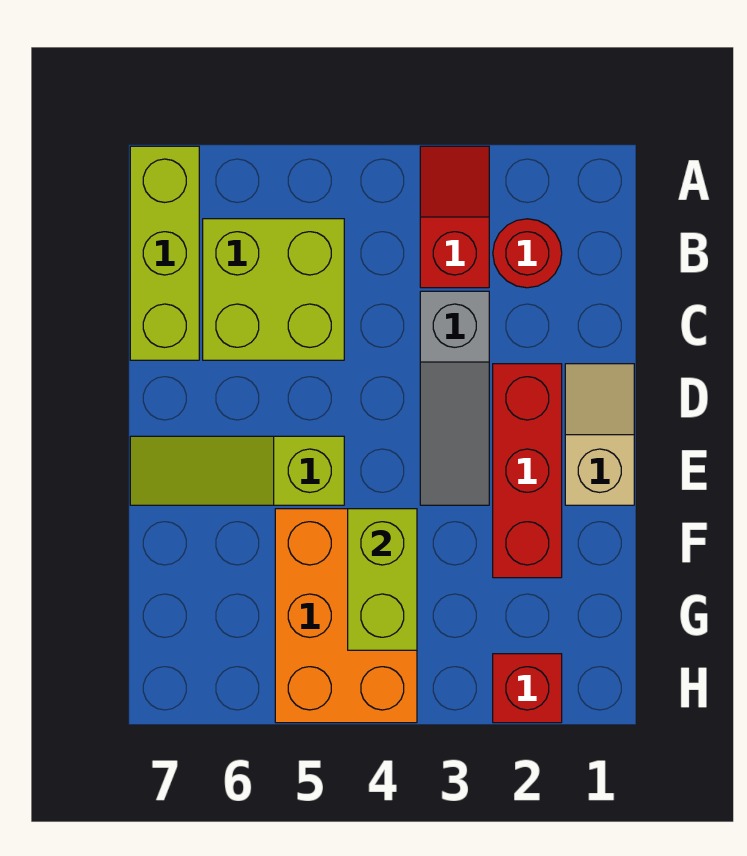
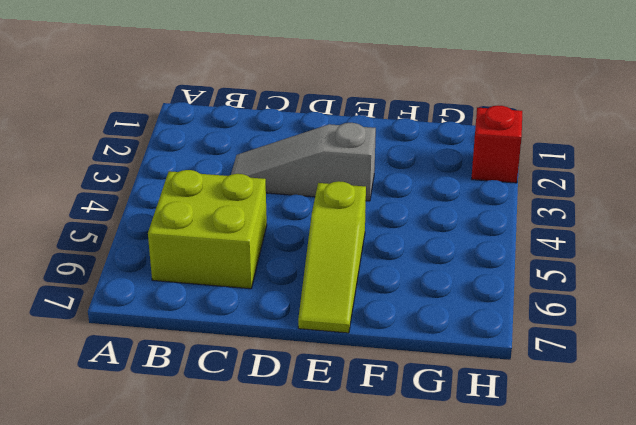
grey slope C3:E3 level 1 top E -> grey slope C3:E3 level 1 top C
none -> red slope A3:B3 level 1 top B
none -> lime brick A7:C7 level 1

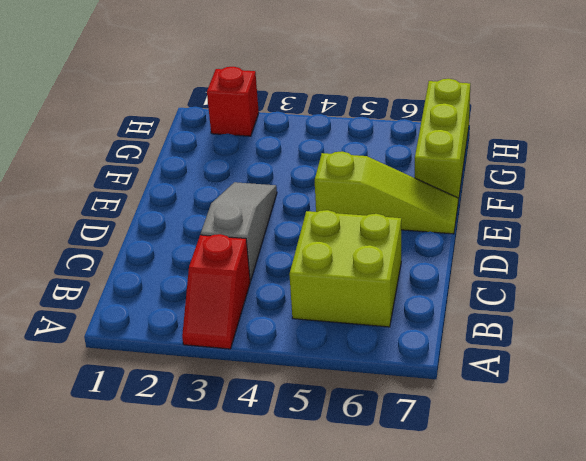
lime brick F7:H7 level 1 -> lime brick A7:C7 level 1
none -> red round brick B2 level 1
none -> tan slope D1:E1 level 1 top E

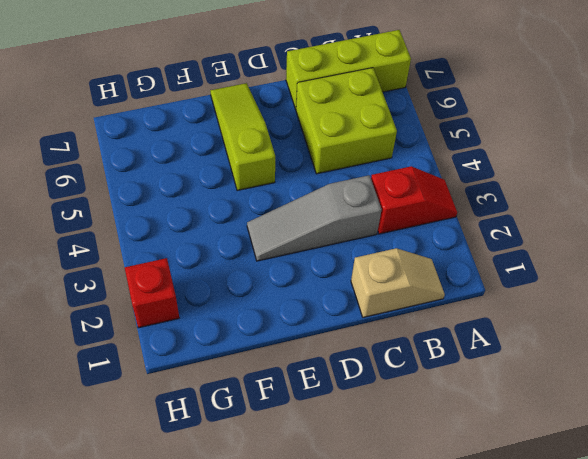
tan slope B1:C1 level 1 top C -> tan slope D1:E1 level 1 top E
none -> red round brick B2 level 1
none -> red brick D2:F2 level 1

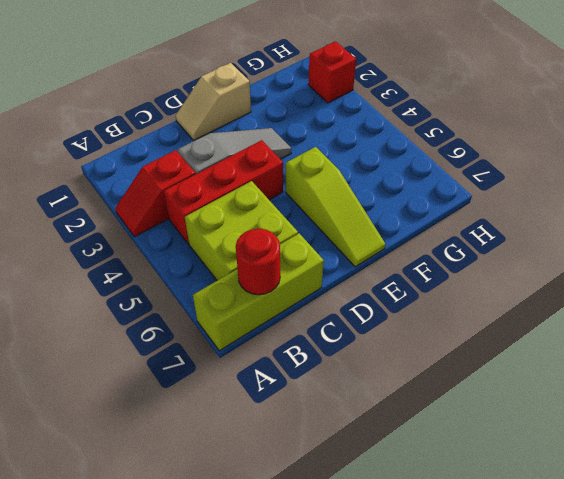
red brick B4:D4 level 1 -> red brick D2:F2 level 1
red round brick B7 level 2 -> red round brick B2 level 1
none -> orange brick F4:H5 level 1
none -> lime brick F4:G4 level 2

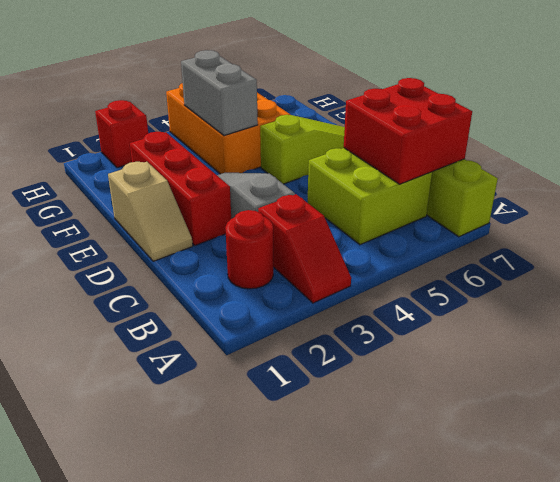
red brick B6:C7 level 2 -> none
grey brick F4:G4 level 2 -> lime brick F4:G4 level 2

